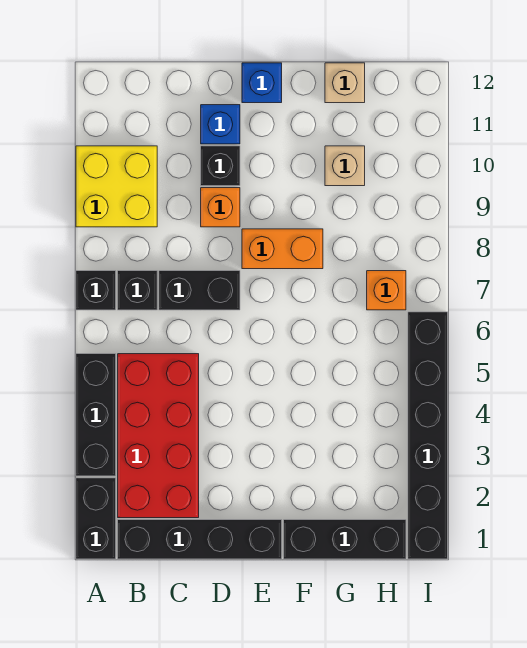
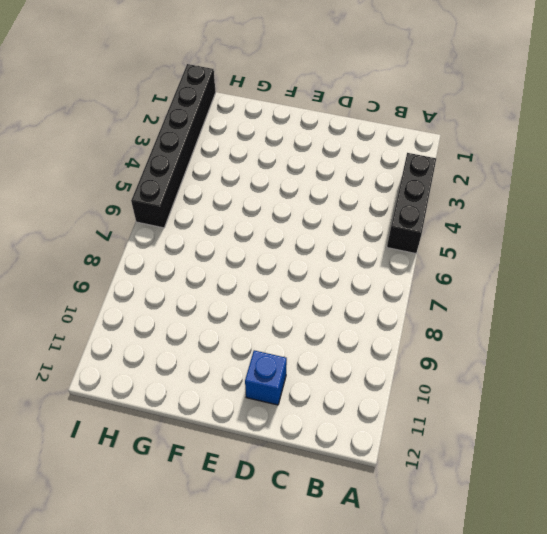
none -> black brick A1:A2 level 1
none -> black brick A7 level 1
none -> yellow brick A9:B10 level 1

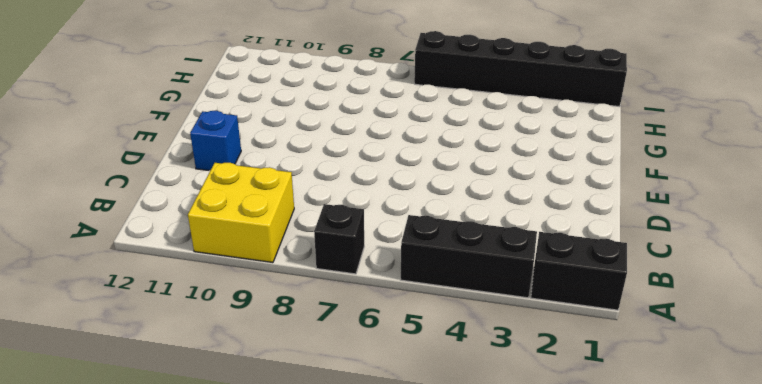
none -> black brick B1:E1 level 1
none -> red brick B2:C5 level 1
none -> black brick B7 level 1

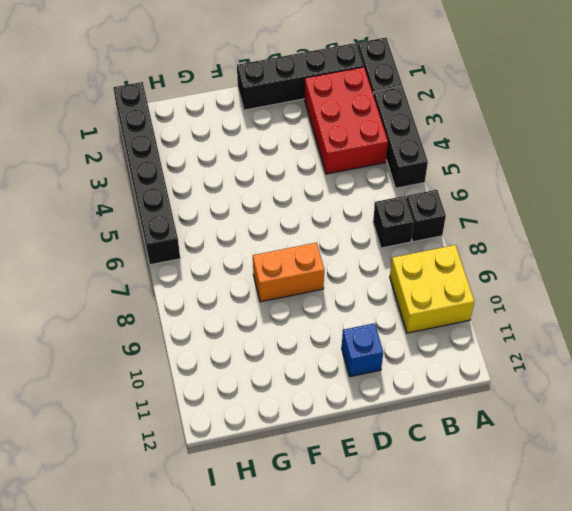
red brick B2:C4 level 1 -> red brick B2:C5 level 1
none -> black brick C7:D7 level 1
none -> orange brick D9 level 1
none -> black brick D10 level 1

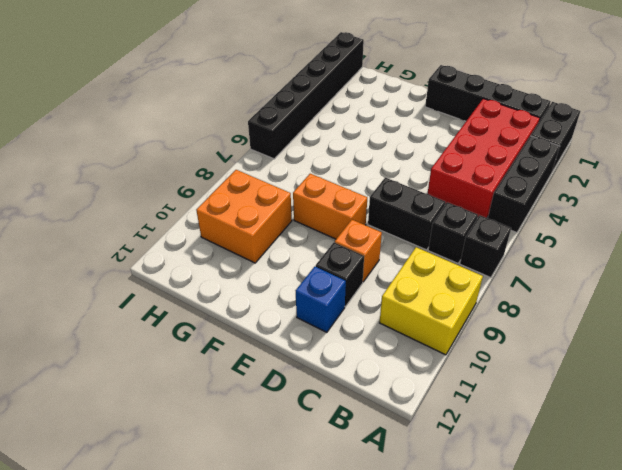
orange brick G9:H10 level 1 -> tan brick G10 level 1
none -> blue brick E12 level 1
none -> black brick F1:H1 level 1
none -> tan brick G12 level 1

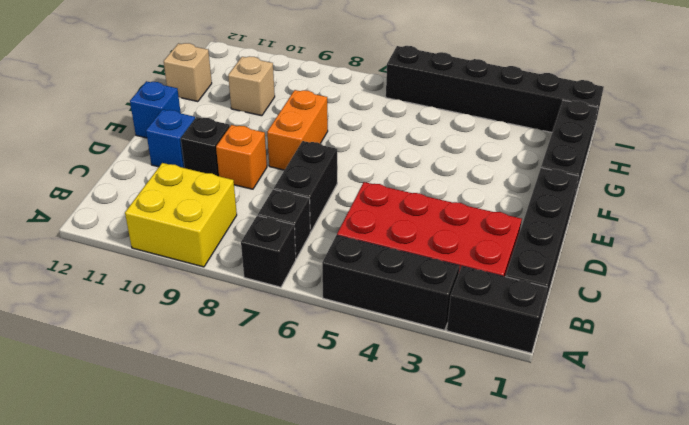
none -> orange brick H7 level 1

